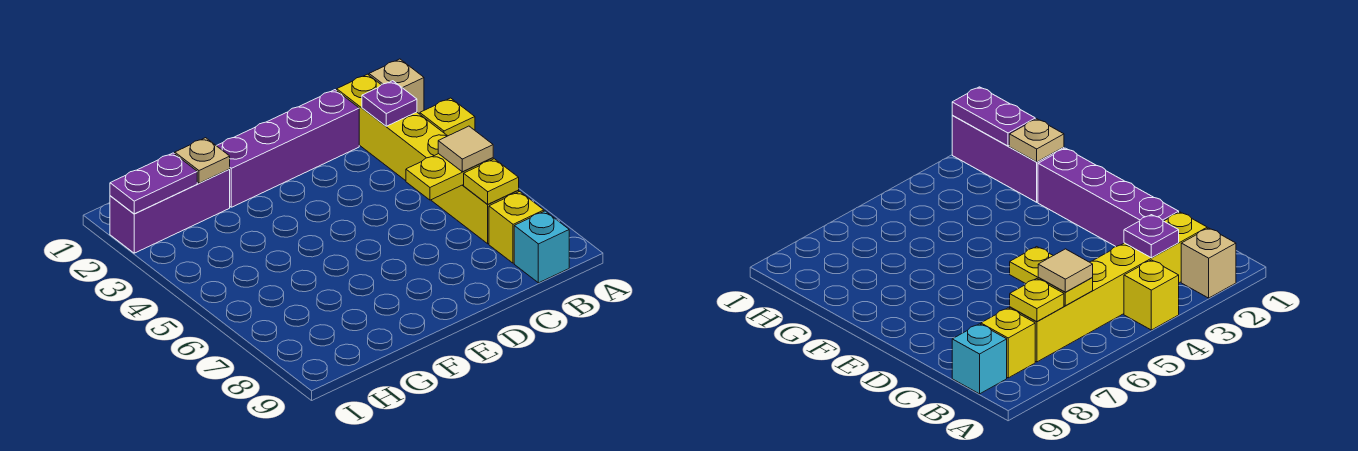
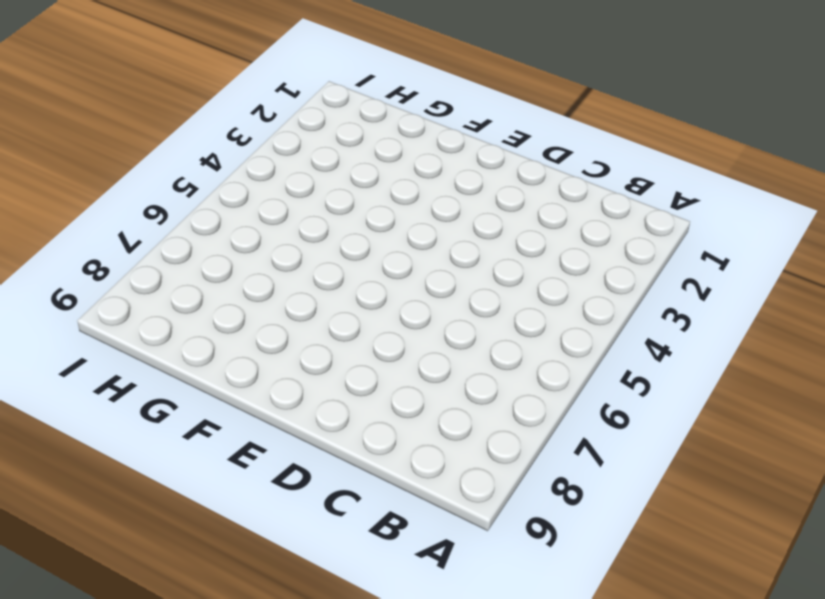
none -> tan brick A2 level 1
none -> yellow brick A4 level 1
none -> yellow brick B2:B7 level 1

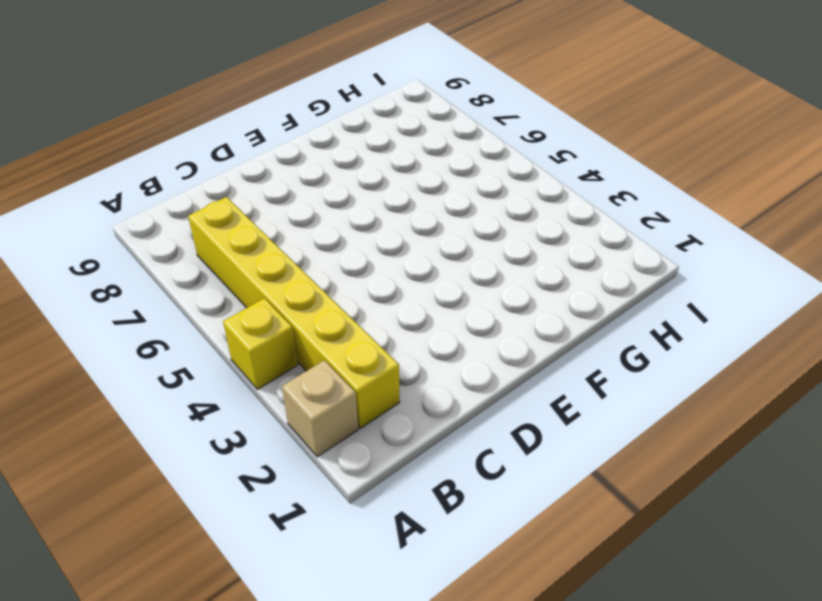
none -> yellow brick B8 level 1
none -> cyan brick B9 level 1
none -> purple brick C2:F2 level 1

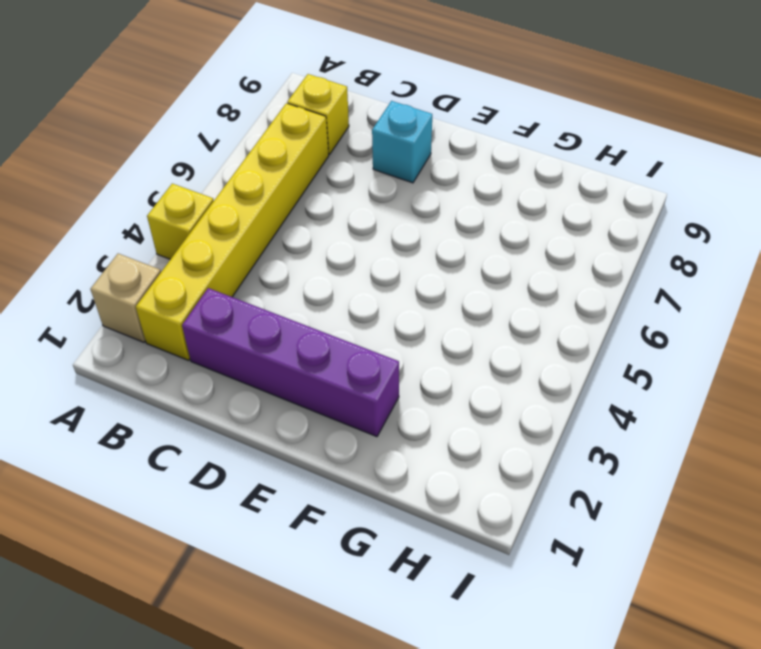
cyan brick D8 level 1 -> cyan brick B9 level 1
none -> purple brick G2:I2 level 1
none -> purple plate B3 level 2
none -> yellow plate B6:C6 level 2

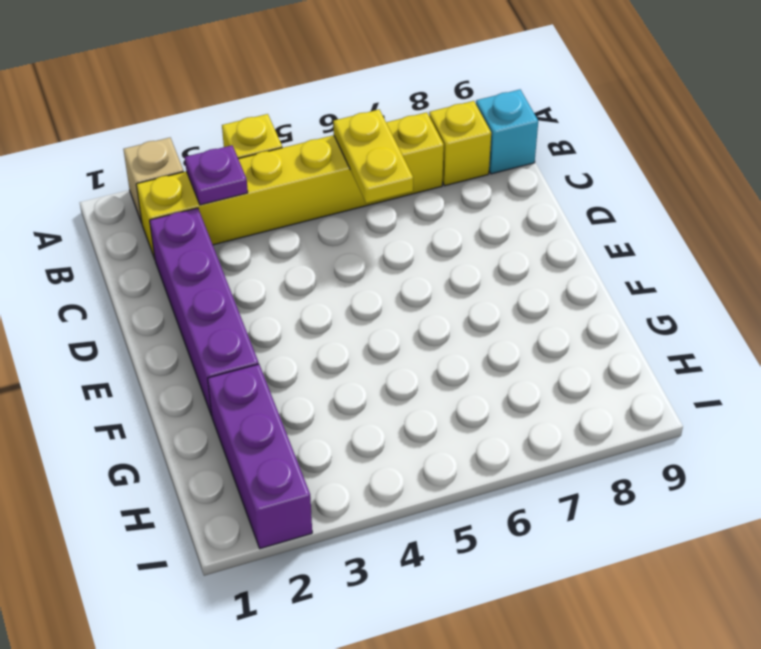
none -> yellow plate B7 level 2
none -> tan plate G2 level 2
none -> purple plate H2:I2 level 2

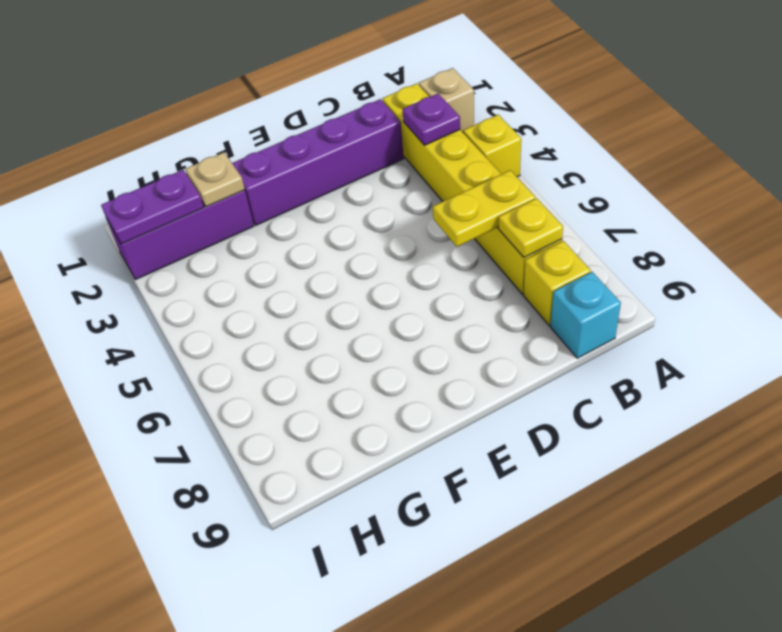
none -> tan tile B6 level 3

